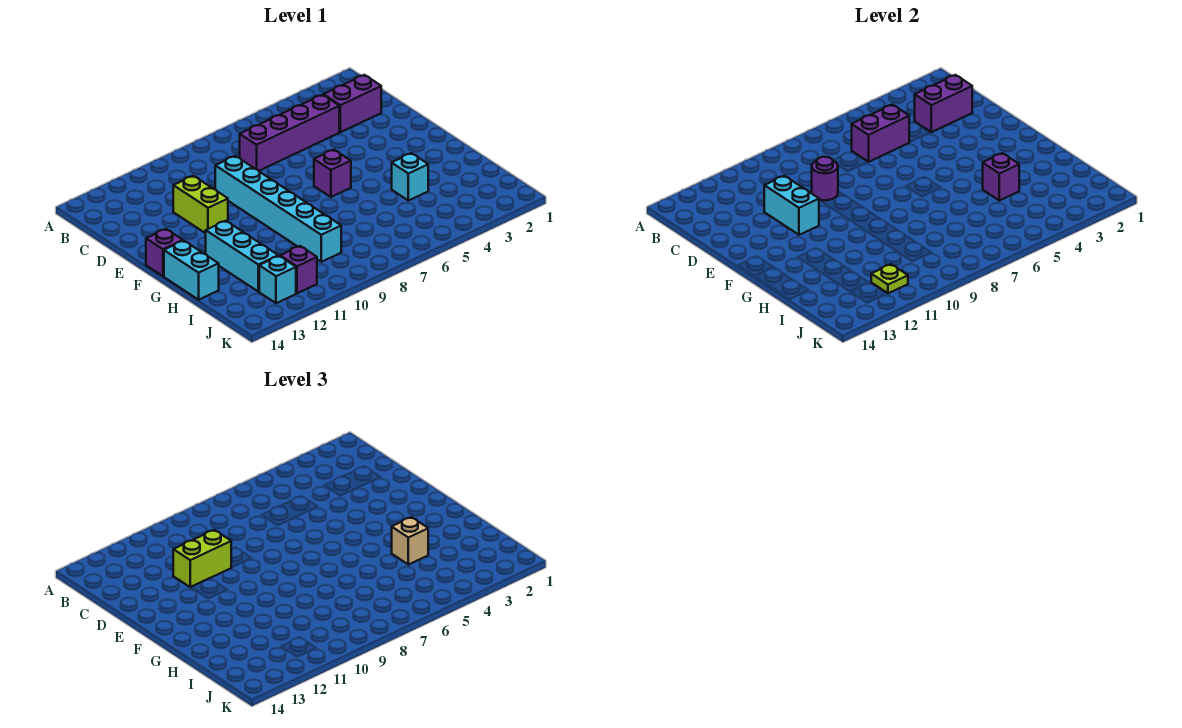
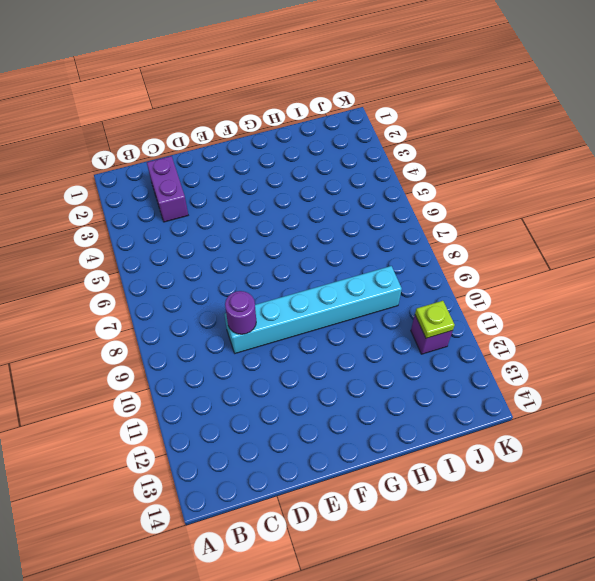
none -> purple brick C4:C7 level 1
none -> lime brick D11:E11 level 1
none -> purple brick F6 level 1

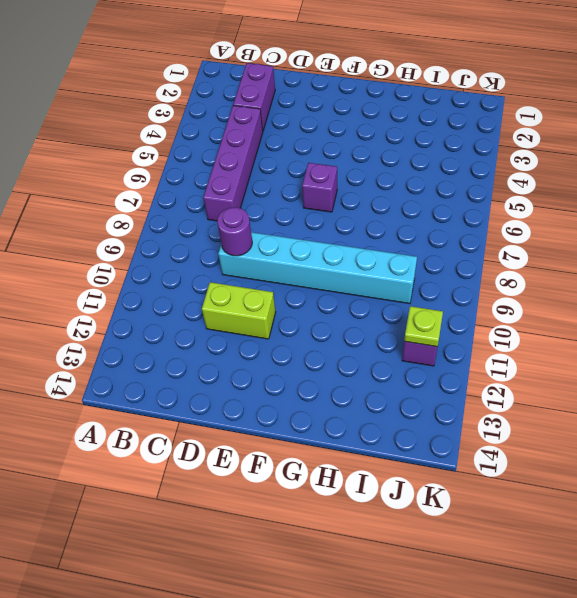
none -> purple brick F14 level 1
none -> cyan brick G12:I12 level 1
none -> cyan brick G14:H14 level 1

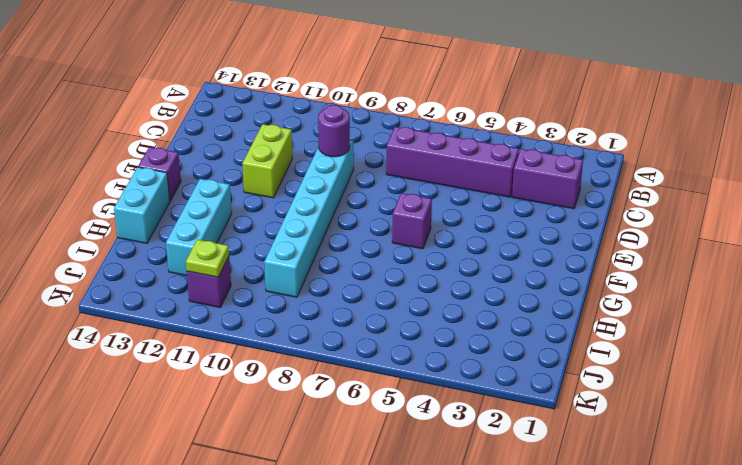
none -> cyan brick H4 level 1
none -> cyan brick J12 level 1
none -> purple brick C2:C3 level 2

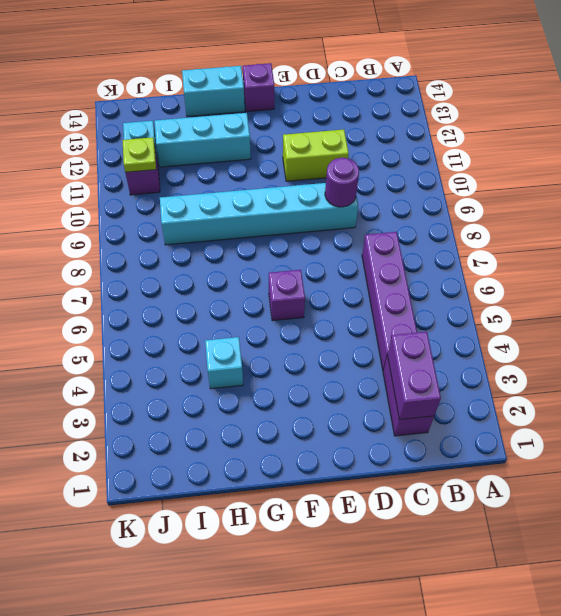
none -> purple brick C5:C6 level 2
none -> cyan brick D11:E11 level 2
none -> purple brick H4 level 2

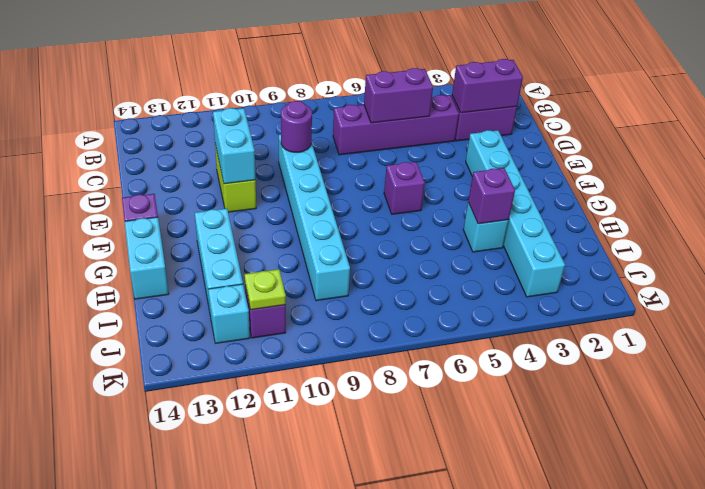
cyan brick E3:J3 level 1 -> none
none -> lime brick D10:D11 level 3
none -> tan brick H4 level 3

